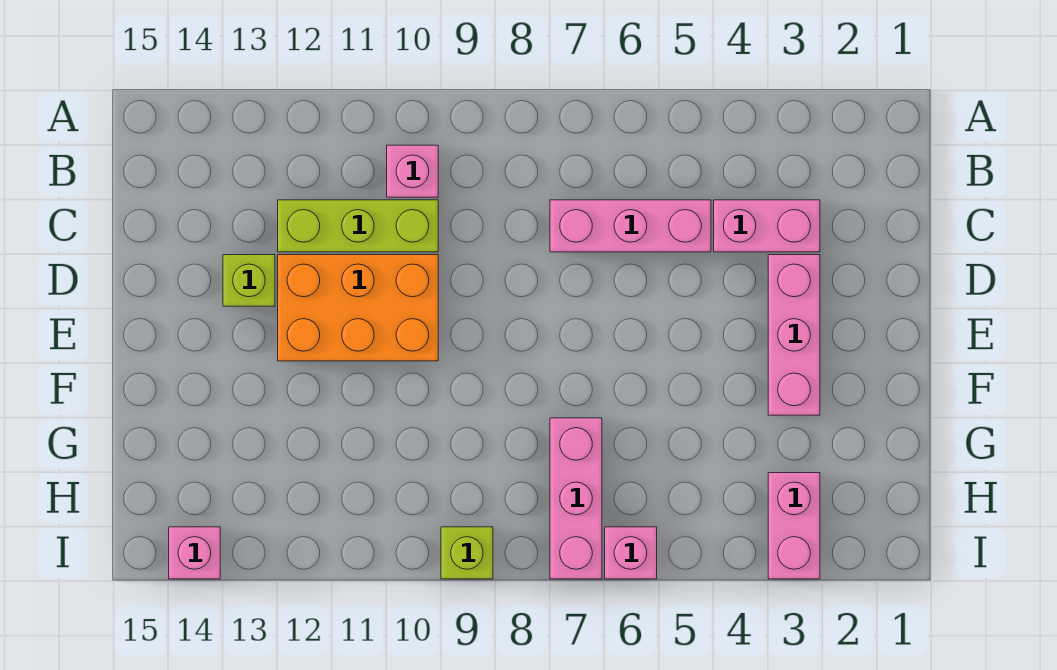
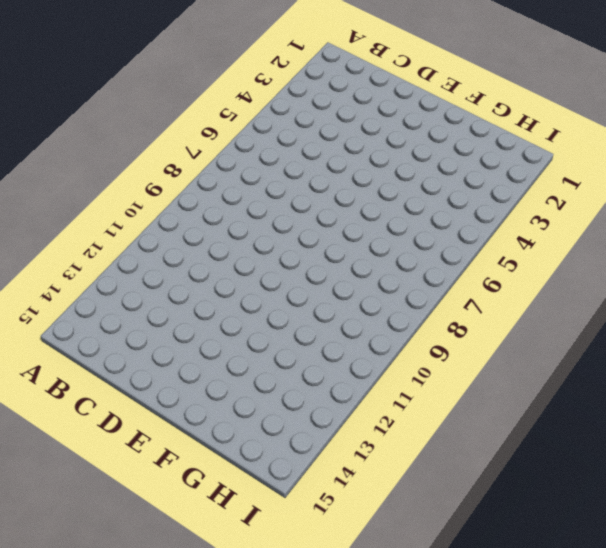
none -> pink brick B10 level 1
none -> pink brick C3:C4 level 1
none -> pink brick C5:C7 level 1

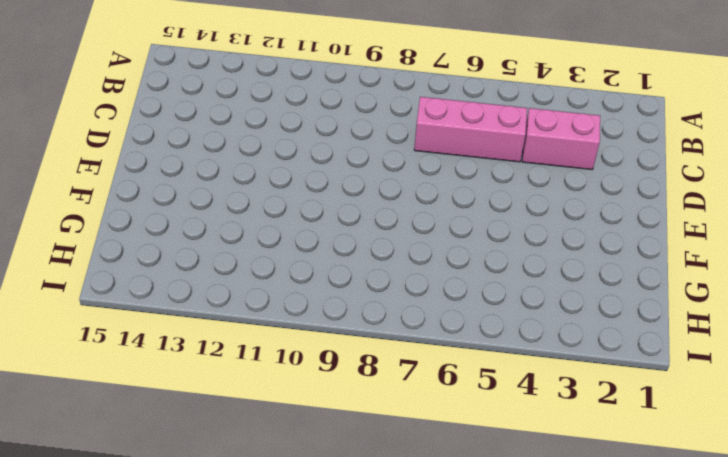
none -> pink brick B10 level 1
none -> lime brick C10:C12 level 1
none -> pink brick D3:F3 level 1

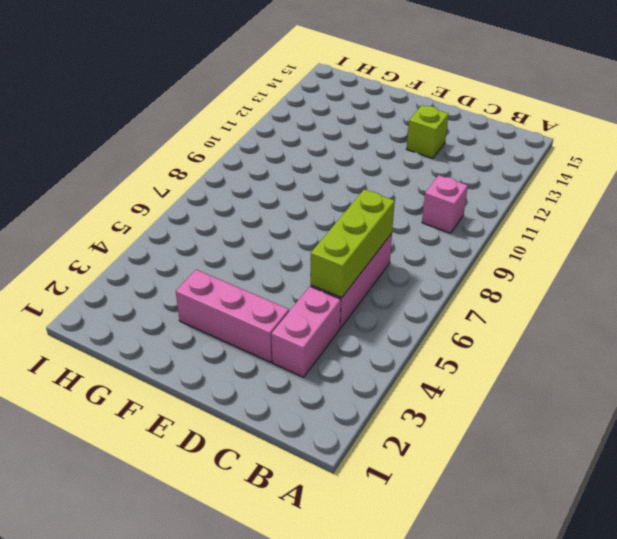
lime brick C5:C7 level 2 -> lime brick C10:C12 level 1
none -> orange brick D10:E12 level 1
none -> pink brick G7:I7 level 1
none -> pink brick H3:I3 level 1

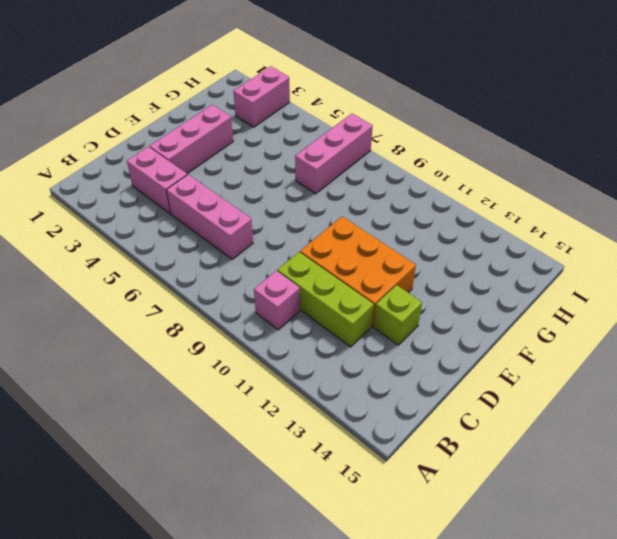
none -> pink brick I6 level 1
none -> lime brick I9 level 1
none -> pink brick I14 level 1

